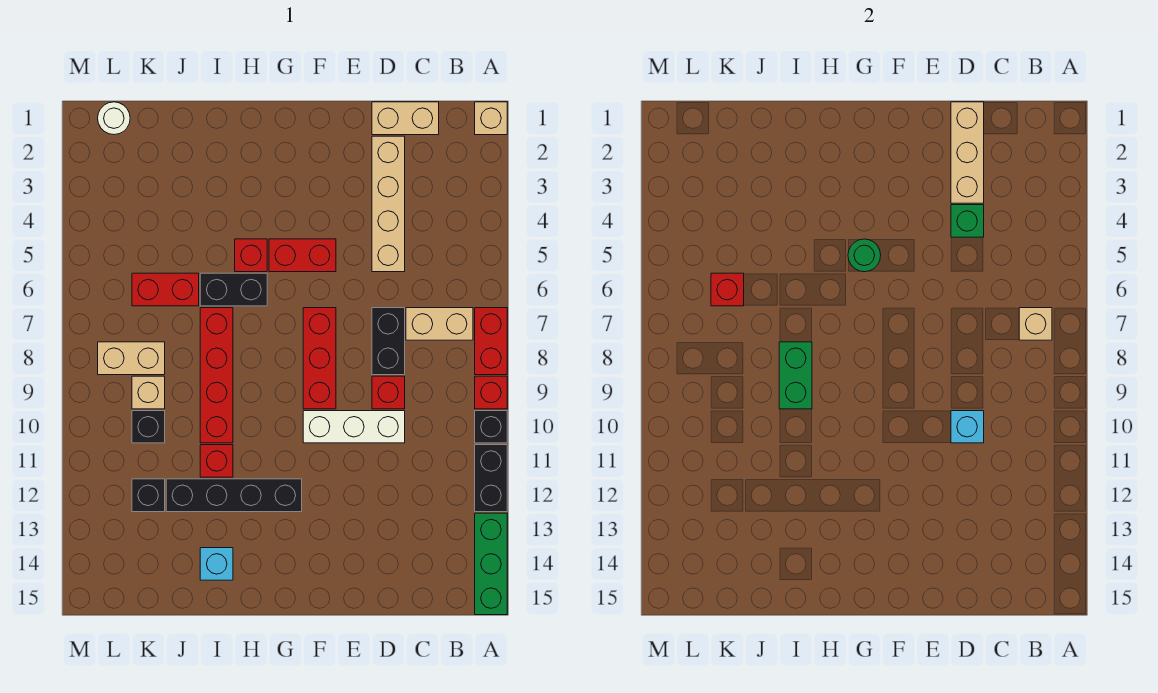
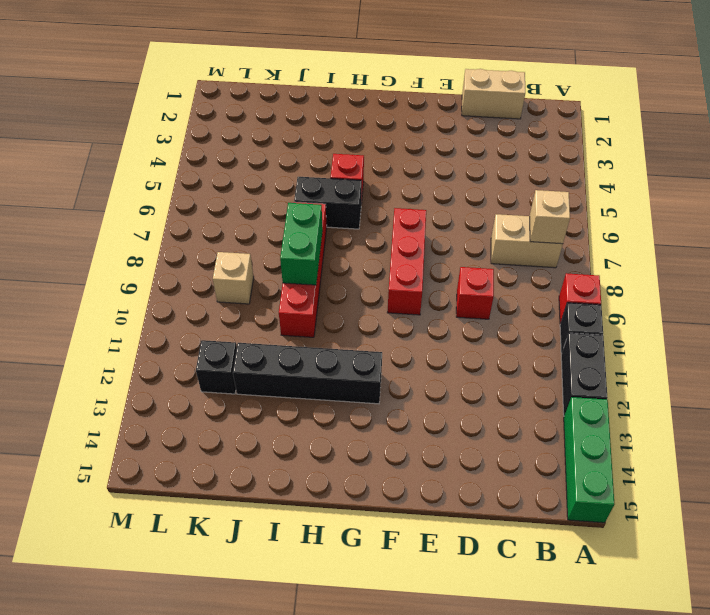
none -> tan brick A1 level 1
none -> red brick A7:A8 level 1
none -> tan brick D2:D5 level 1
none -> black brick D7:D8 level 1

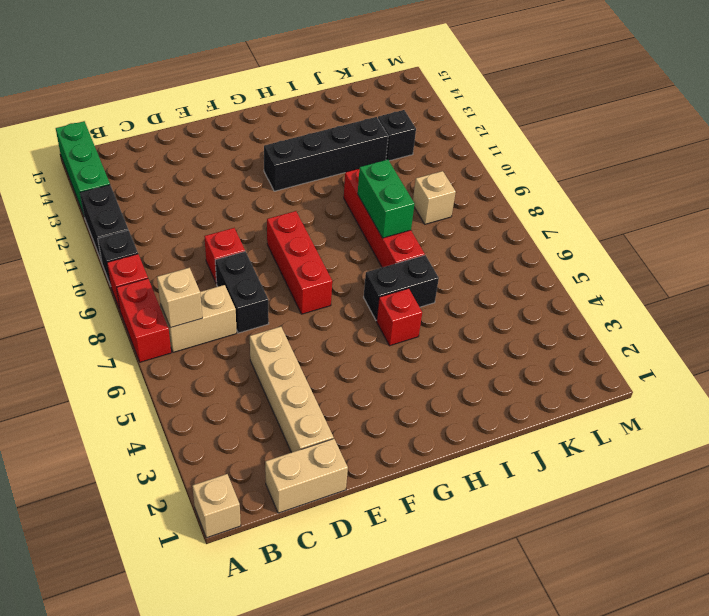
none -> white brick D10:F10 level 1
none -> red brick F5:G5 level 1
none -> red brick I11 level 1
none -> cyan brick I14 level 1

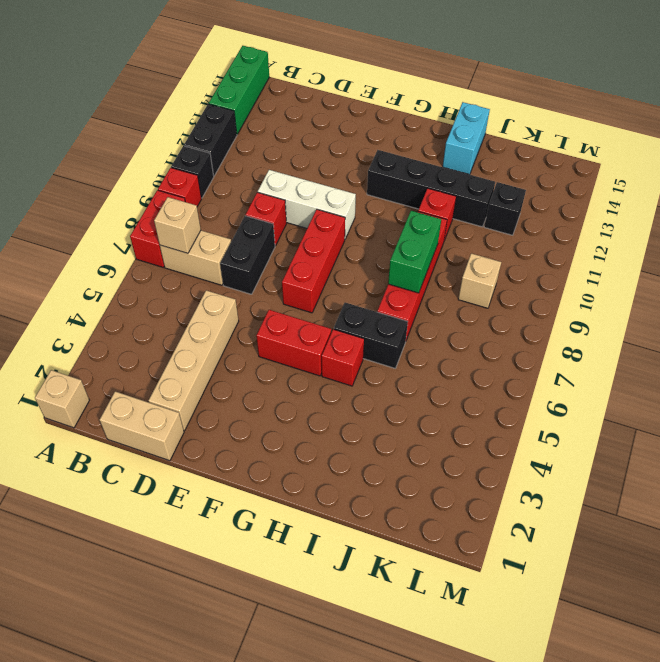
cyan brick I14:I15 level 1 -> cyan brick I14 level 1
none -> red brick J6:K6 level 1
none -> tan brick K8:L8 level 1
none -> black brick K10 level 1
none -> white round brick L1 level 1

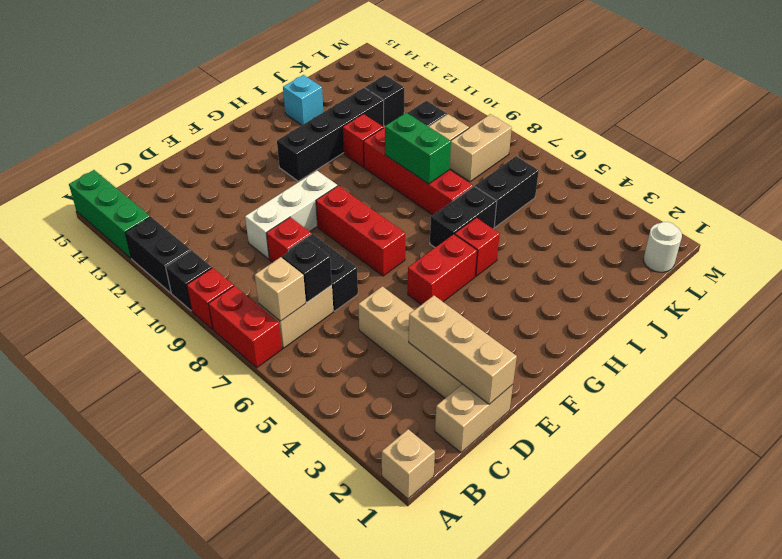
black brick C7 level 2 -> none
black brick J6:K6 level 1 -> red brick J6:K6 level 1
none -> green brick D4 level 2
none -> cyan brick D10 level 2
none -> green round brick G5 level 2
none -> red brick K6 level 2

